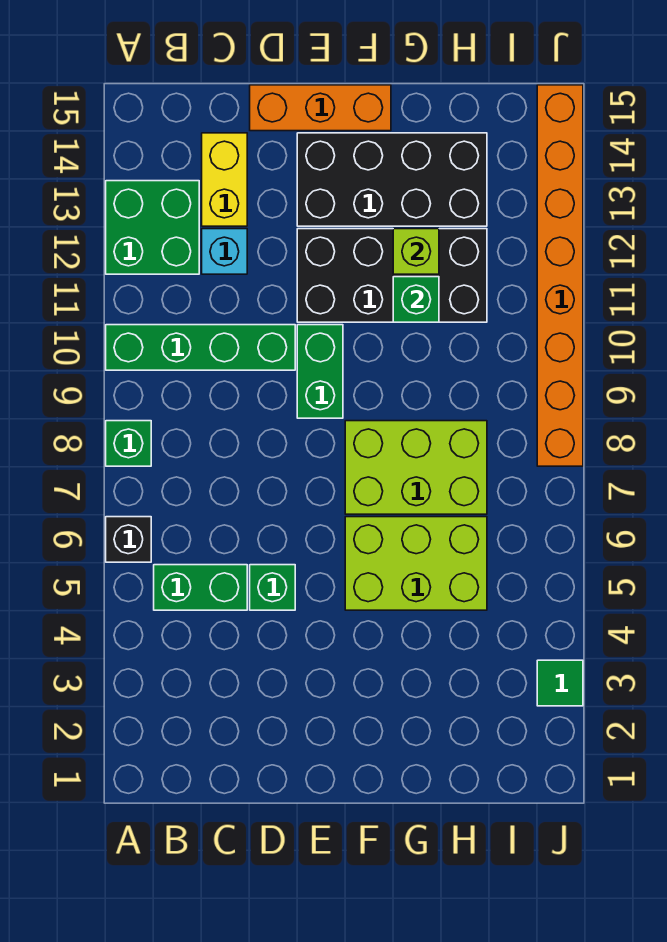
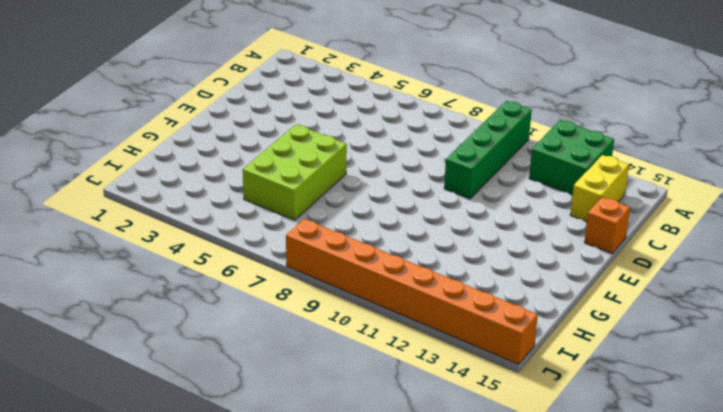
yellow brick B14:C14 level 1 -> yellow brick C13:C14 level 1
orange brick D15 level 1 -> orange brick D15:F15 level 1
none -> black brick A6 level 1
none -> green brick A8 level 1
none -> green brick B5:C5 level 1

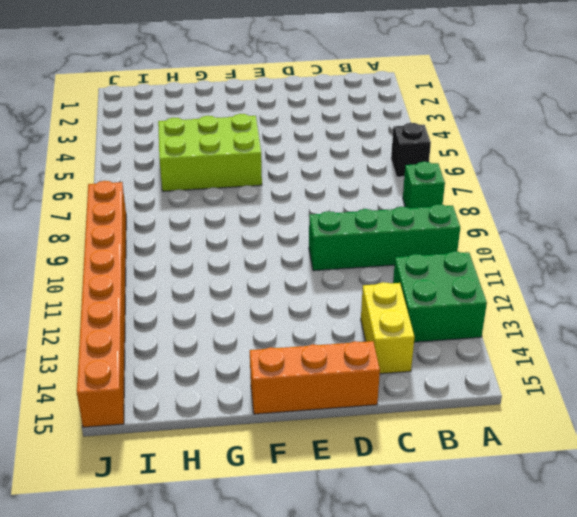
none -> green brick B5:C5 level 1
none -> cyan brick C12 level 1
none -> green brick D5 level 1

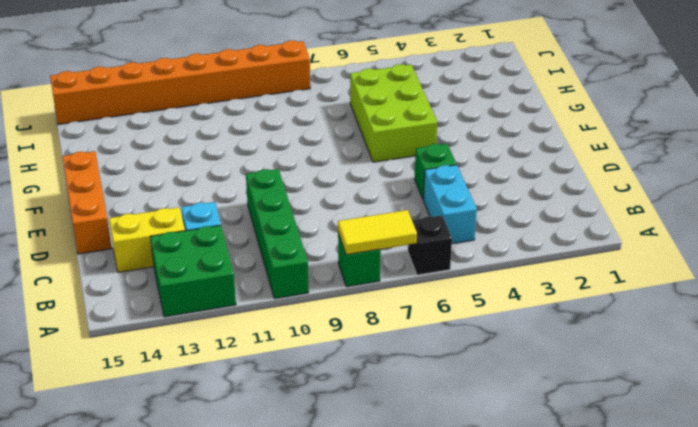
yellow tile A7:A8 level 2 -> none
cyan brick B5:C5 level 1 -> green brick B5:C5 level 1
none -> green brick E9:E10 level 1
none -> black brick E11:H12 level 1
none -> black brick E13:H14 level 1

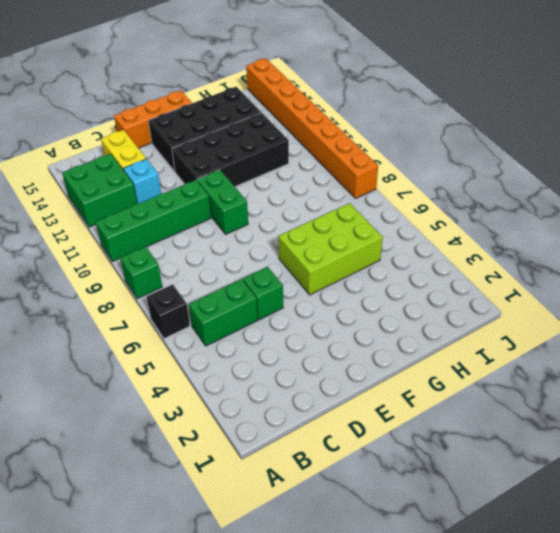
none -> lime brick F7:H8 level 1
none -> green tile J3 level 1
none -> green brick G11 level 2

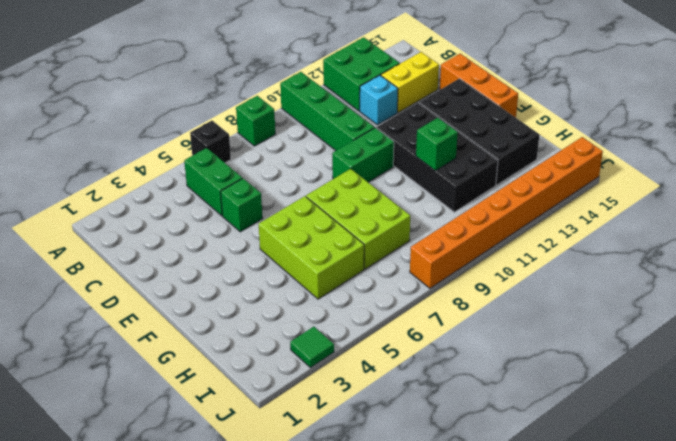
none -> lime brick G12 level 2

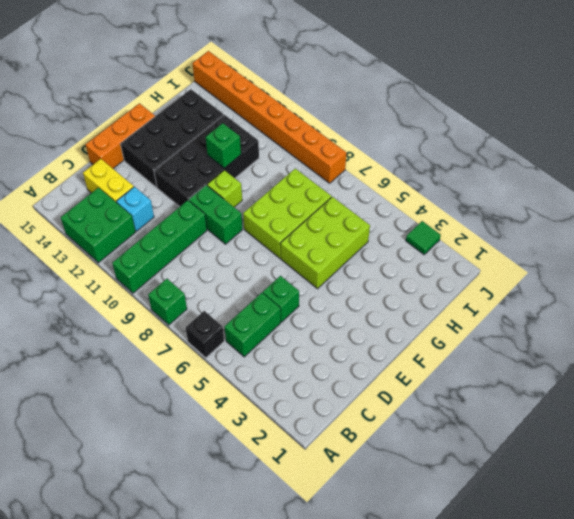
lime brick F10 level 1 -> lime brick G12 level 2

